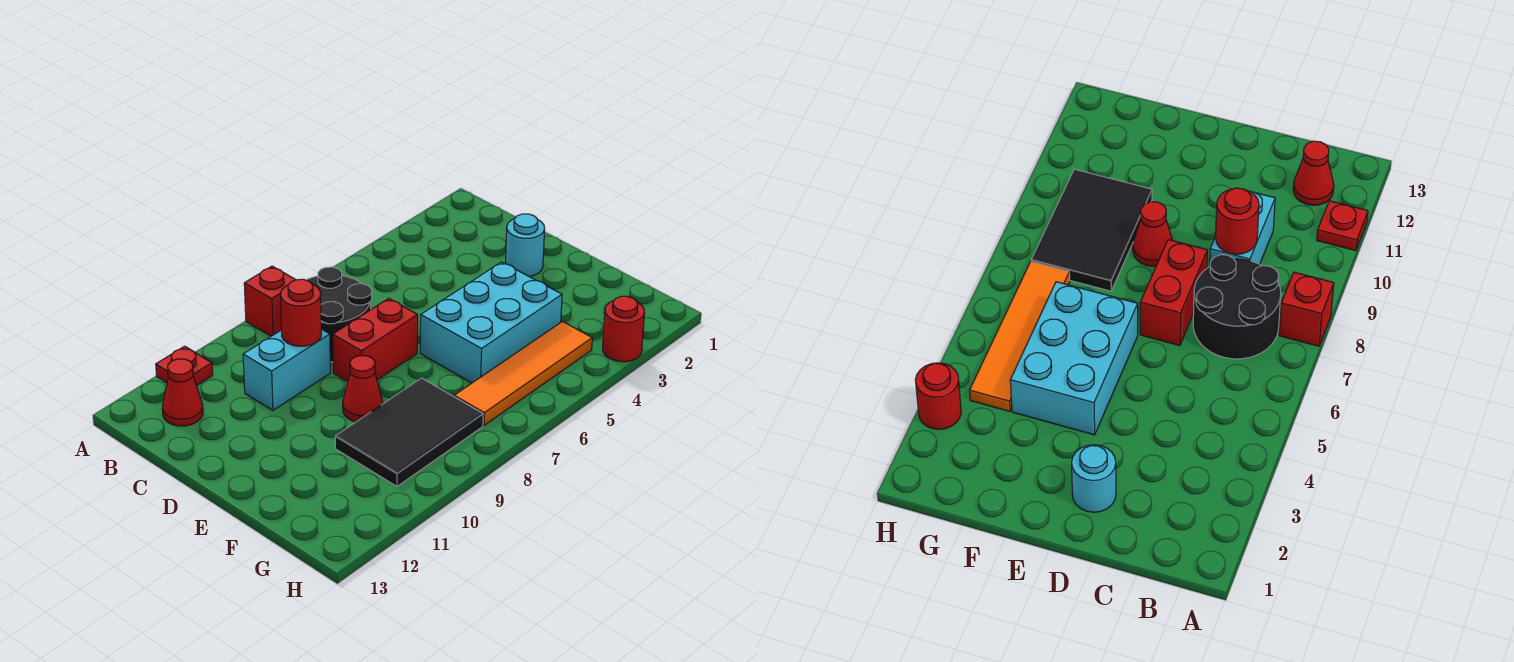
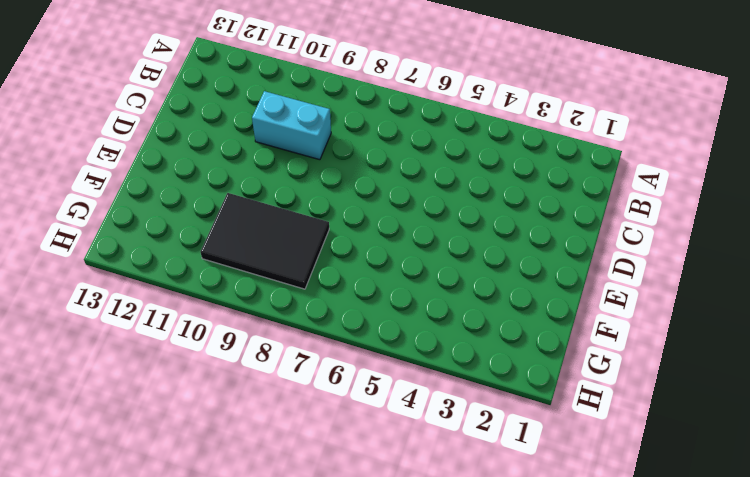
none -> red brick A8 level 1
none -> red plate A11 level 1
none -> black round brick B7:C8 level 1

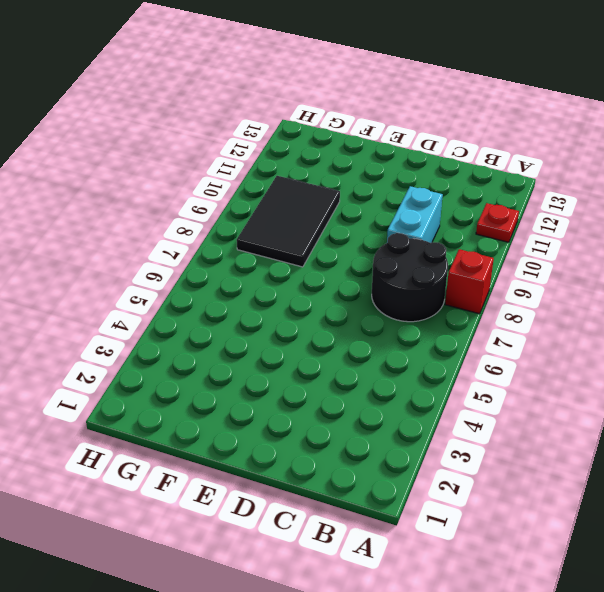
none -> red cone B12 level 1
none -> cyan round brick D2 level 1
none -> red brick D7:D8 level 1

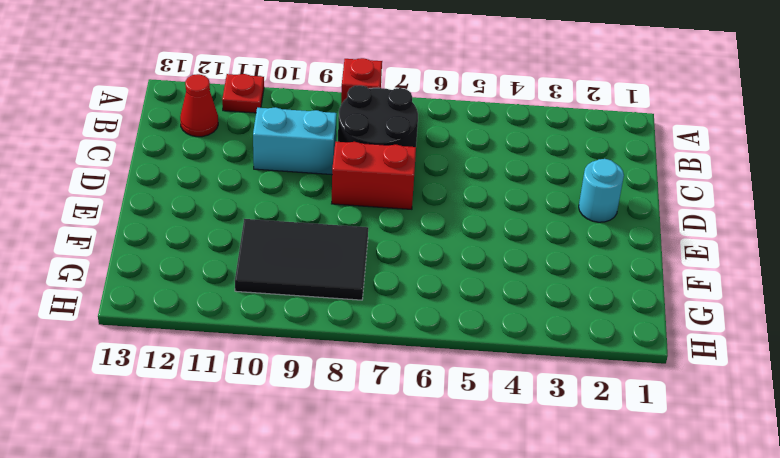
none -> cyan brick E4:F6 level 1
none -> red cone E9 level 1
none -> orange tile G4:G7 level 1

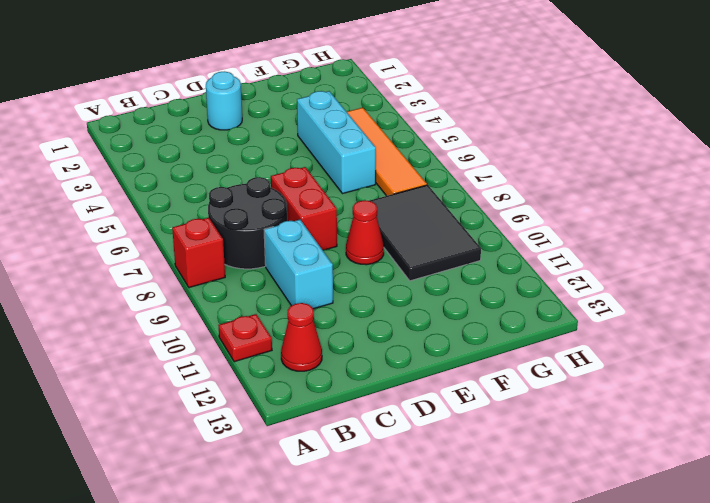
cyan brick F4:F6 level 1 -> cyan brick E4:F6 level 1
none -> red round brick H3 level 1
none -> red round brick C9 level 2

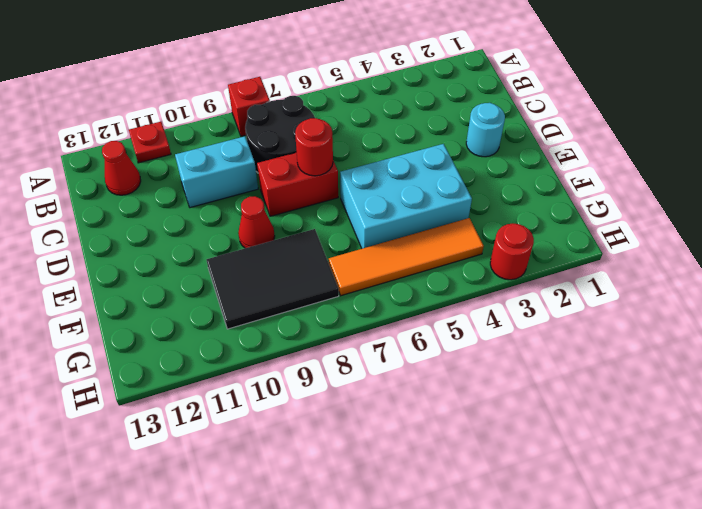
red round brick D7 level 2 -> red round brick C9 level 2

